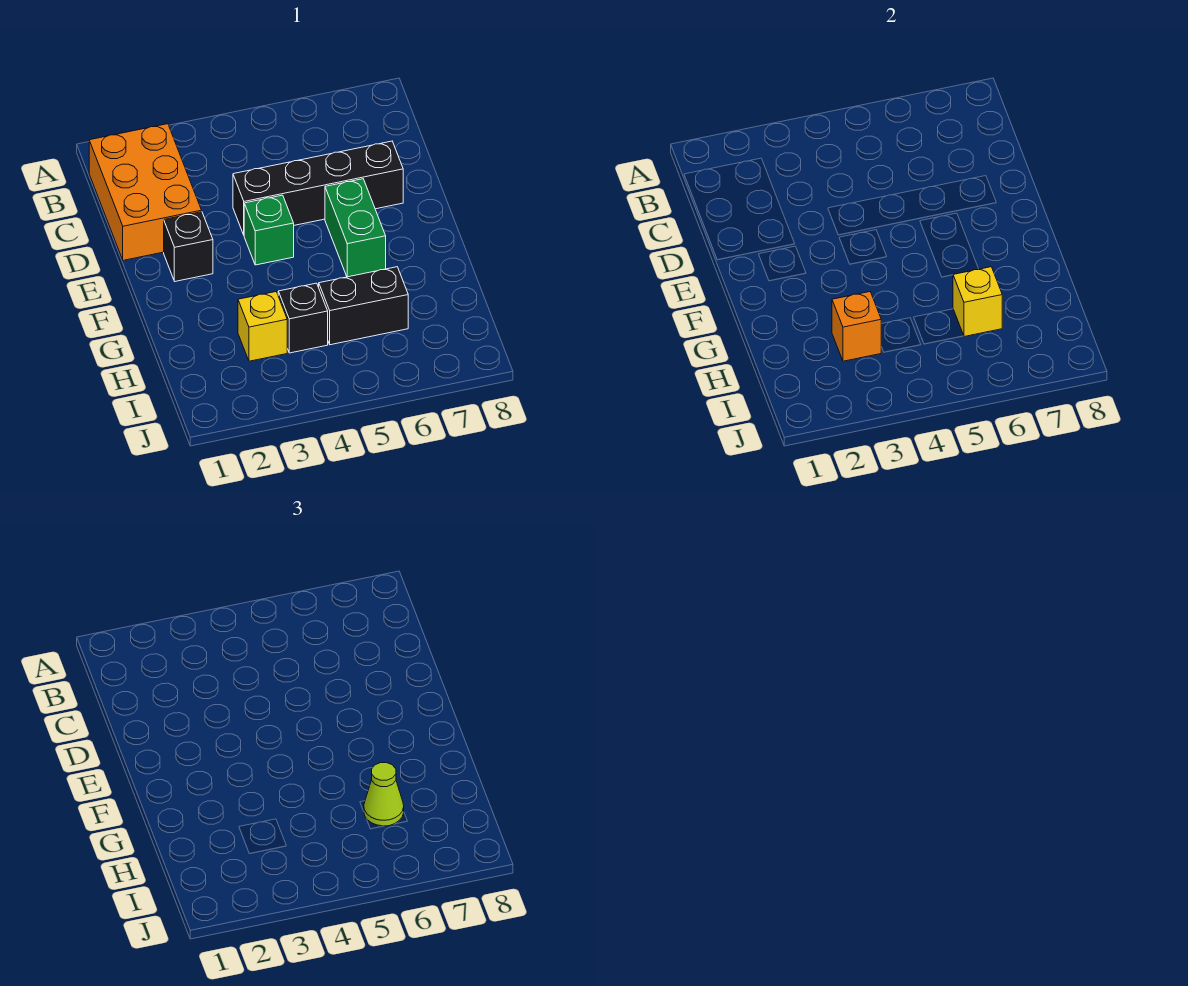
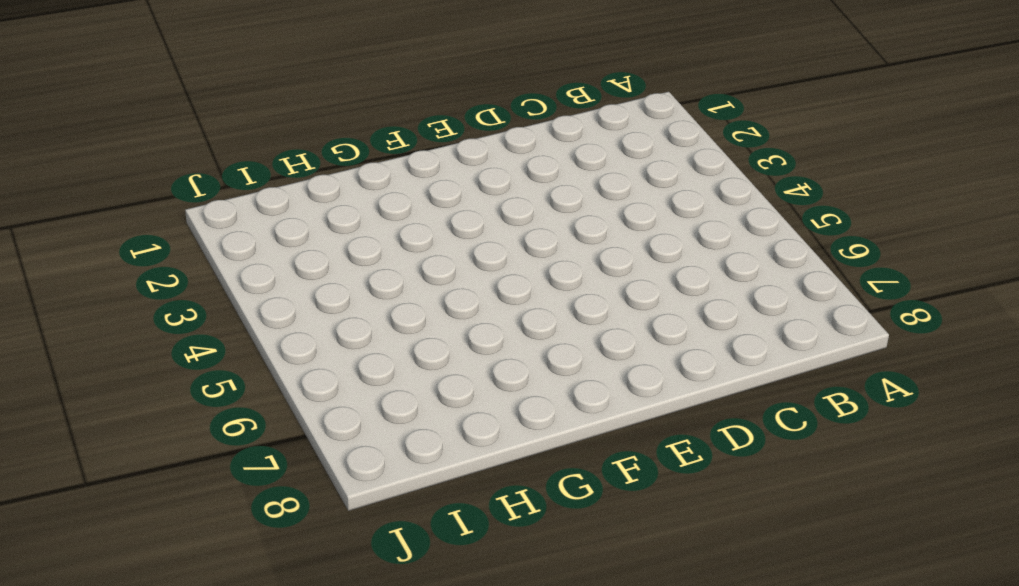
none -> orange brick B1:D2 level 1
none -> black brick D4:D7 level 1

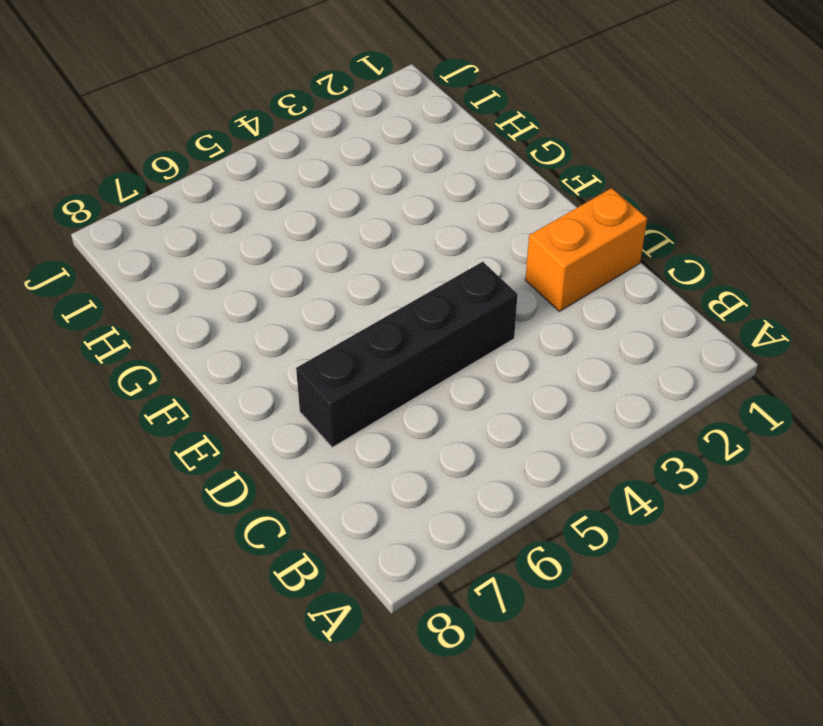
orange brick D1:D2 level 1 -> orange brick B1:D2 level 1
none -> black brick E2 level 1
none -> green brick E4 level 1

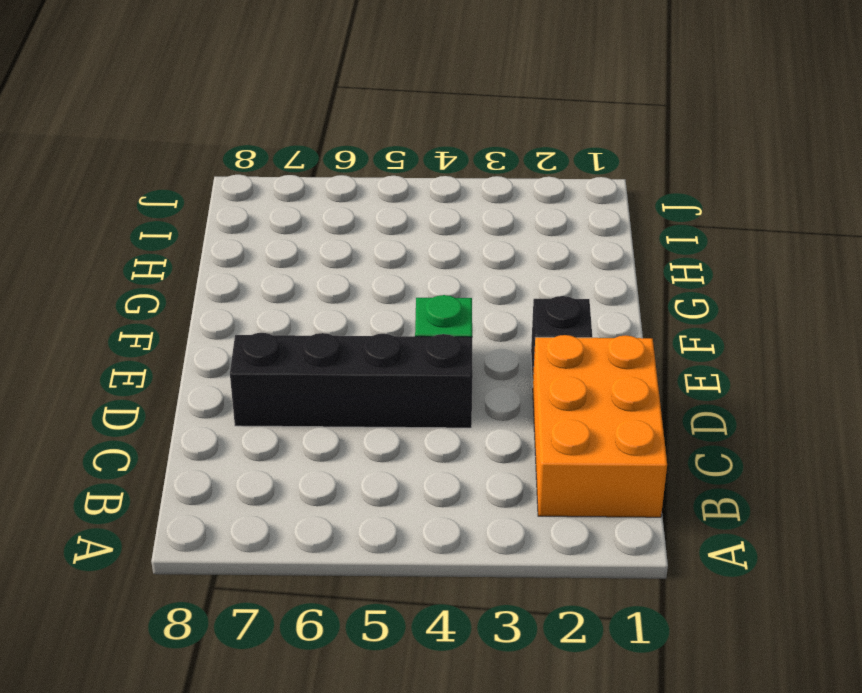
none -> green brick E6:F6 level 1
none -> yellow brick H3 level 1

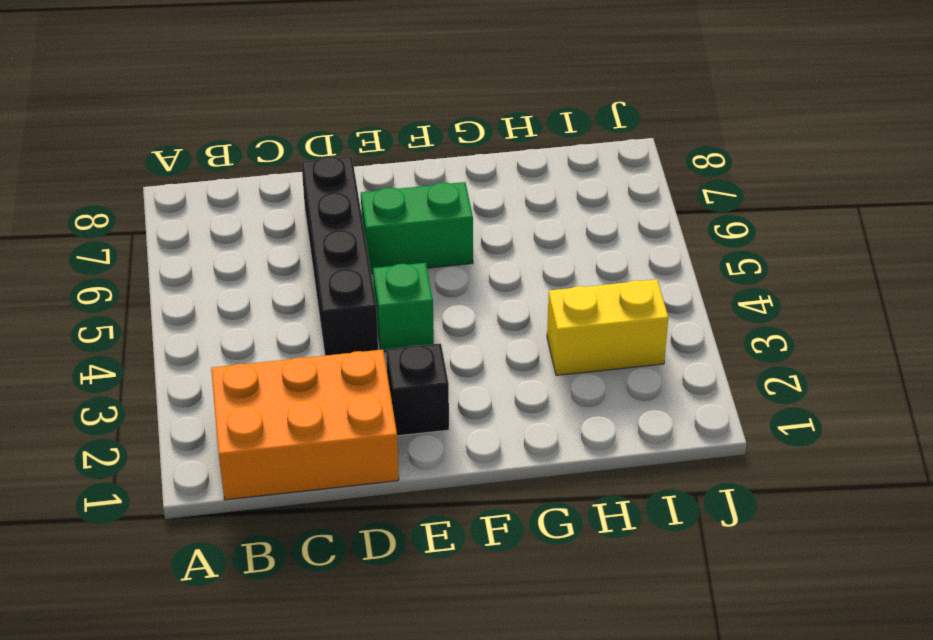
yellow brick H3:I3 level 1 -> yellow brick H3 level 1
none -> black brick H4 level 1
none -> black brick H5:H6 level 1

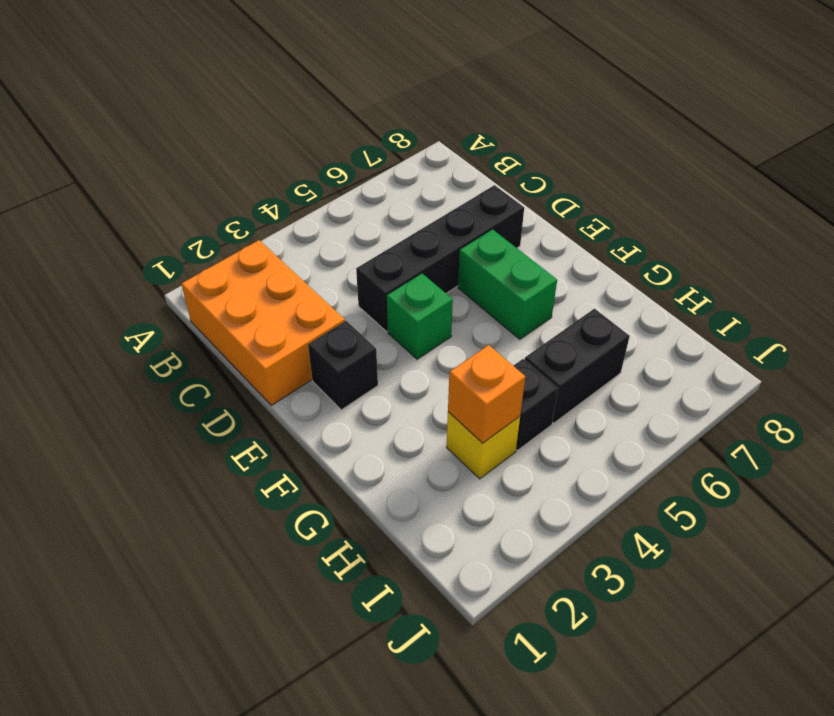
none -> yellow brick H6 level 2
none -> lime cone H6 level 3

